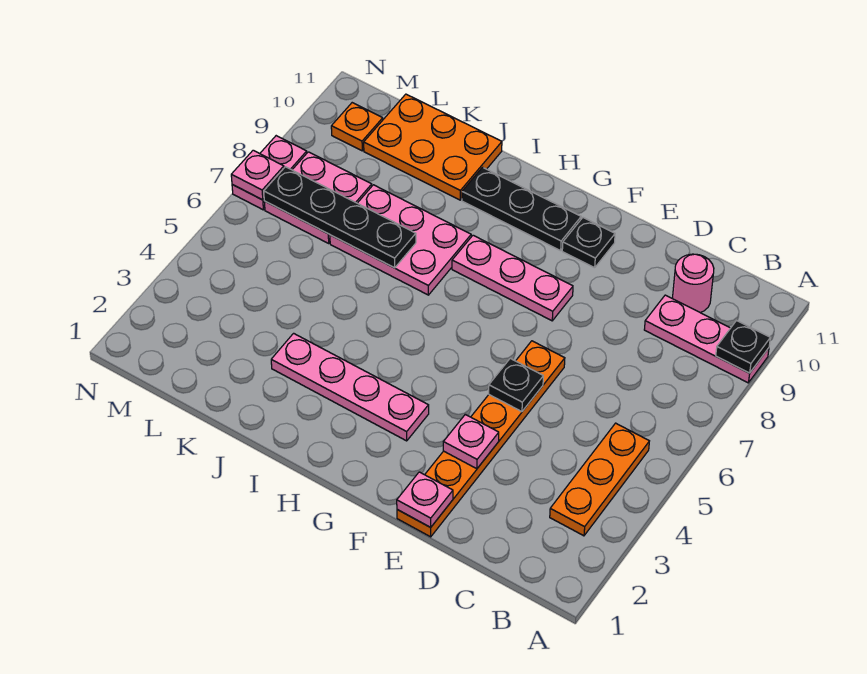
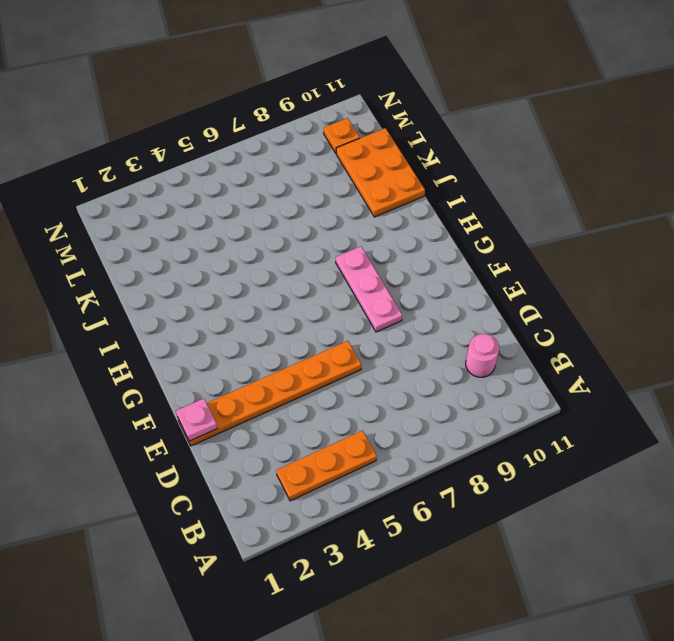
none -> pink plate A9:C9 level 1
none -> black plate F10 level 1
none -> pink plate G3:J3 level 1

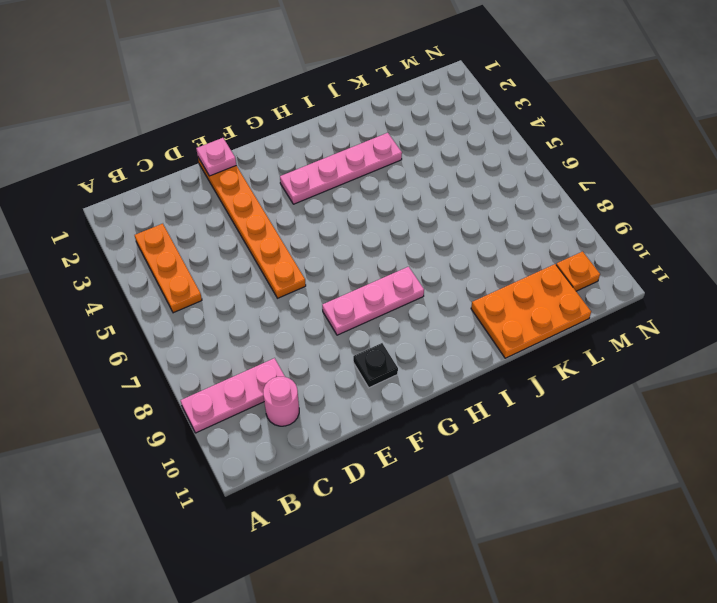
none -> black plate G10:I10 level 1
none -> pink plate I7:K8 level 1
none -> pink plate L7:M8 level 1

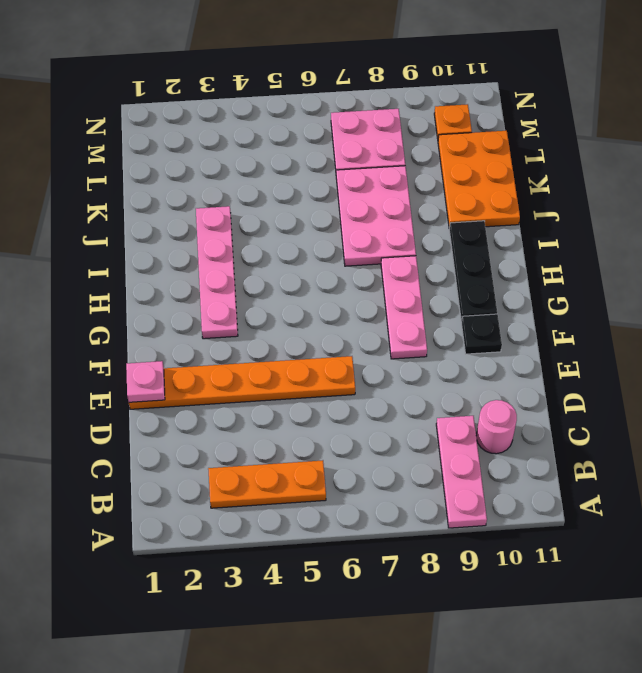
none -> pink plate N7:N8 level 1
none -> black plate A9 level 2
none -> pink plate E3 level 2

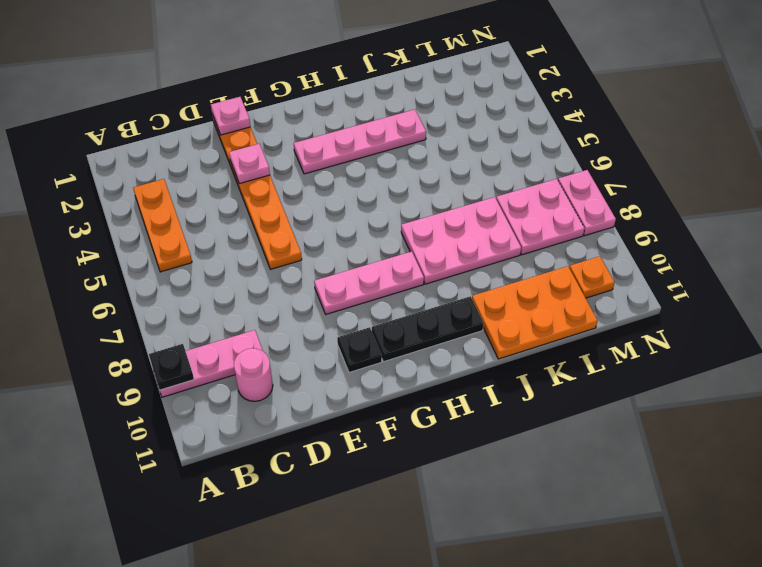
none -> black plate E5 level 2
none -> black plate J7:M7 level 2
none -> pink plate N7 level 2

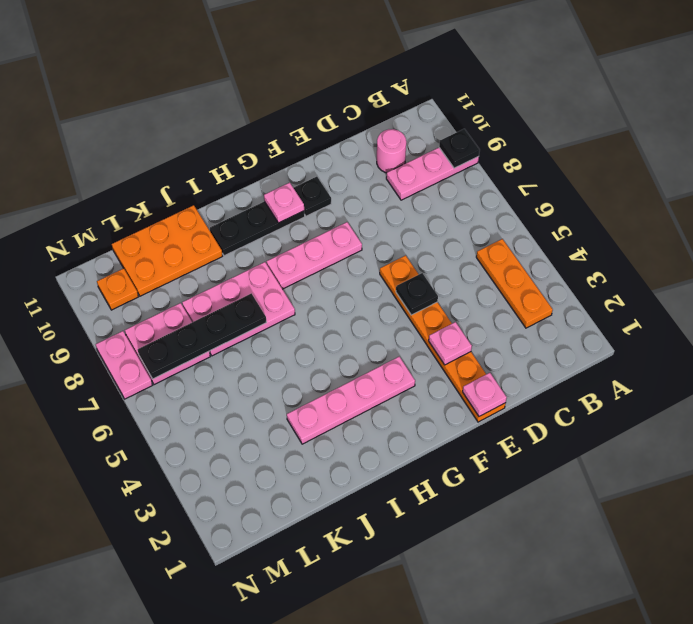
pink plate G10 level 2 -> pink plate N7 level 2

